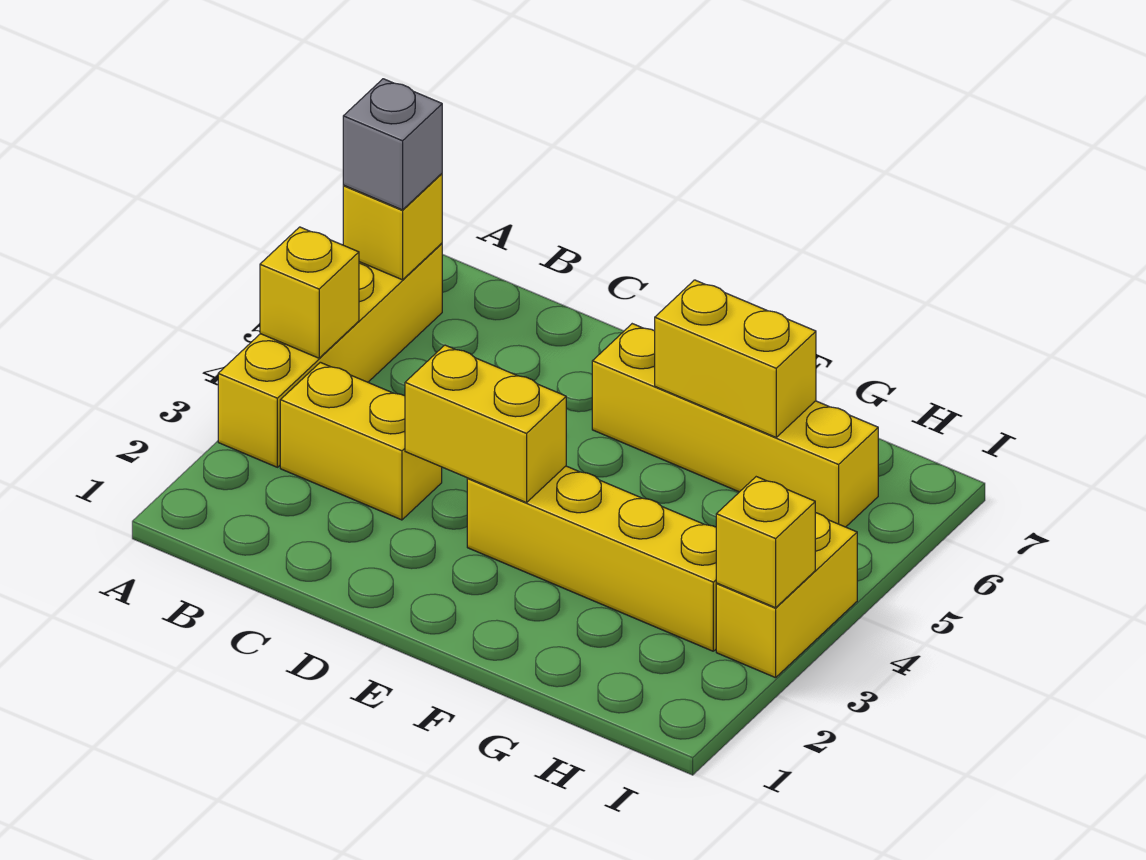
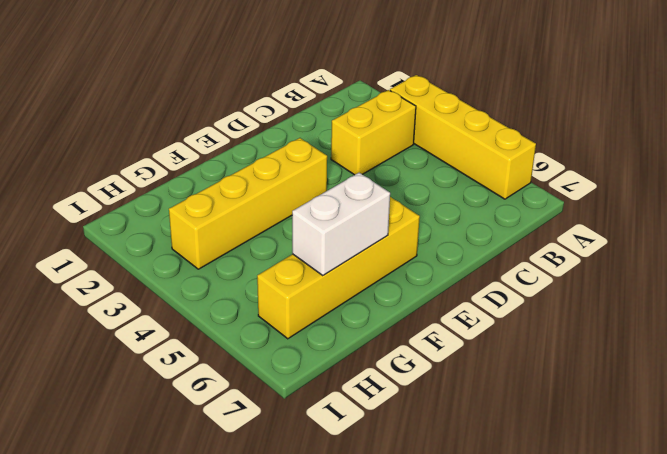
white brick F6:G6 level 2 -> yellow brick F6:G6 level 2
none -> yellow brick I3:I4 level 1
none -> yellow brick A4 level 2

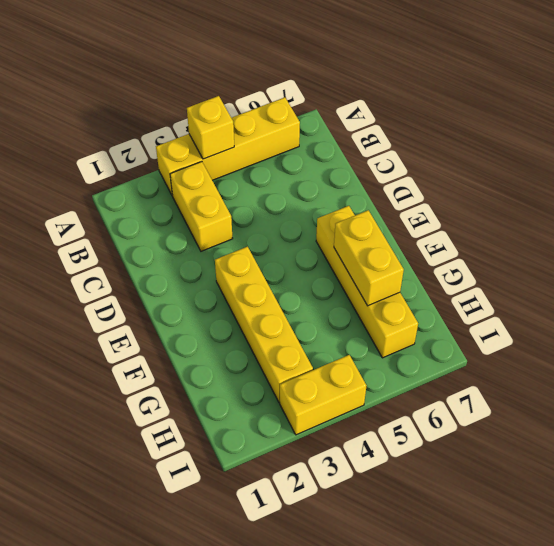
none -> yellow brick A6 level 2
none -> yellow brick D3:E3 level 2

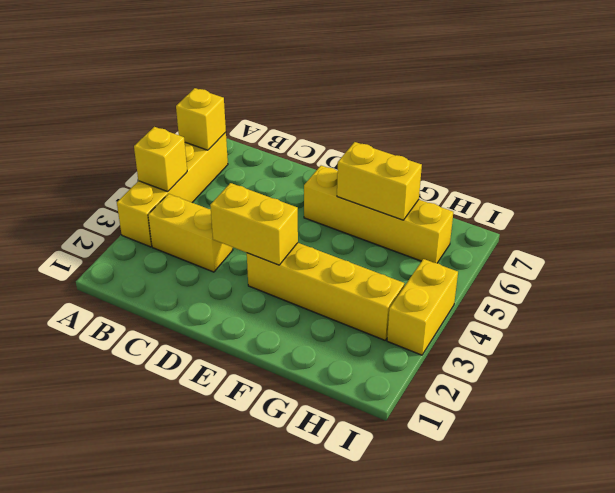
none -> yellow brick I3 level 2
none -> grey brick A6 level 3

